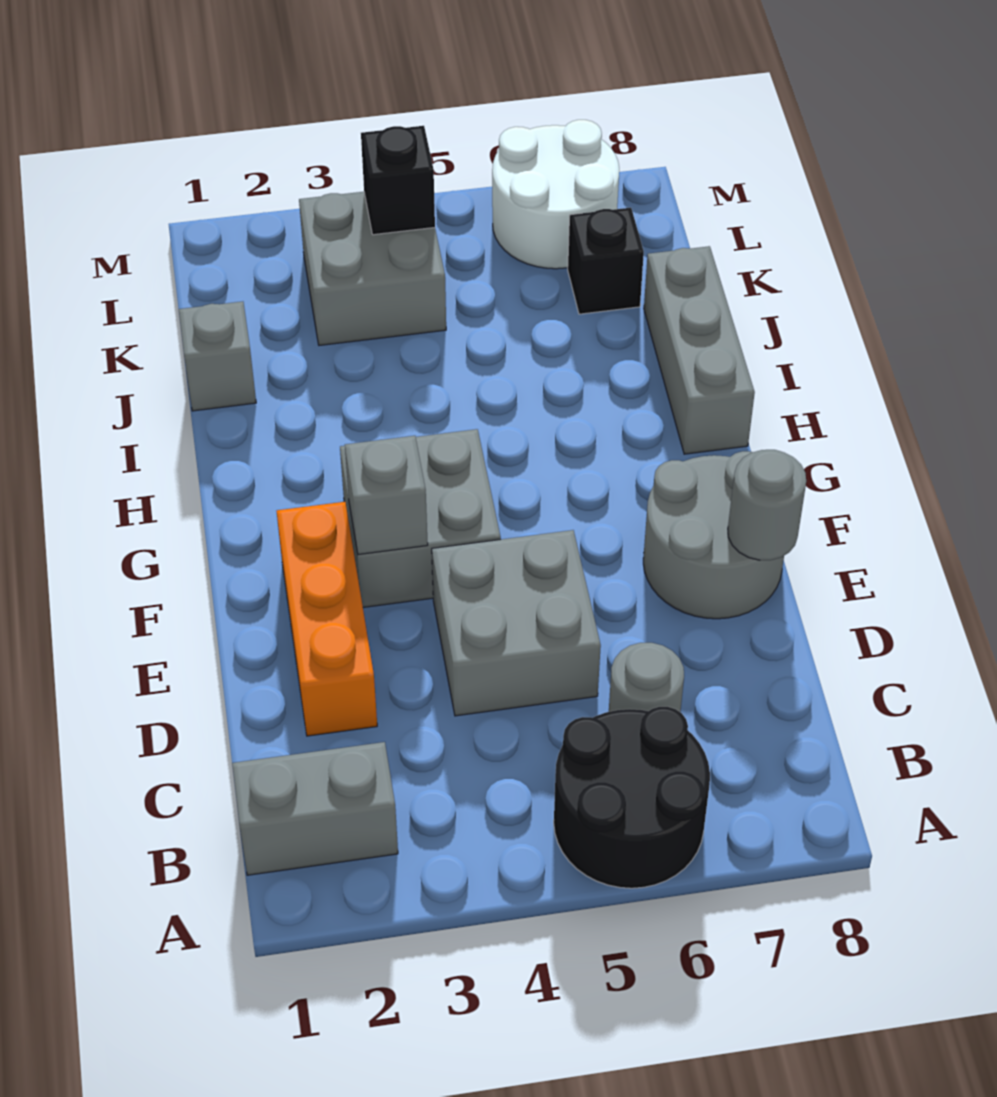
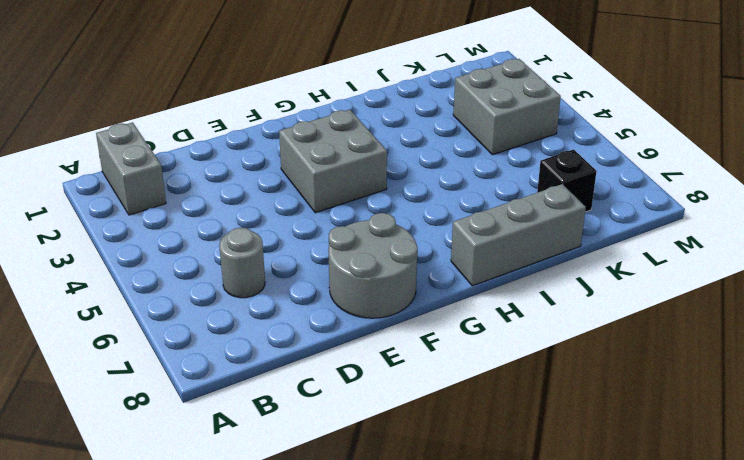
none -> black round brick A5:B6 level 1
none -> orange brick D2:F2 level 1
none -> grey brick D4:E5 level 1

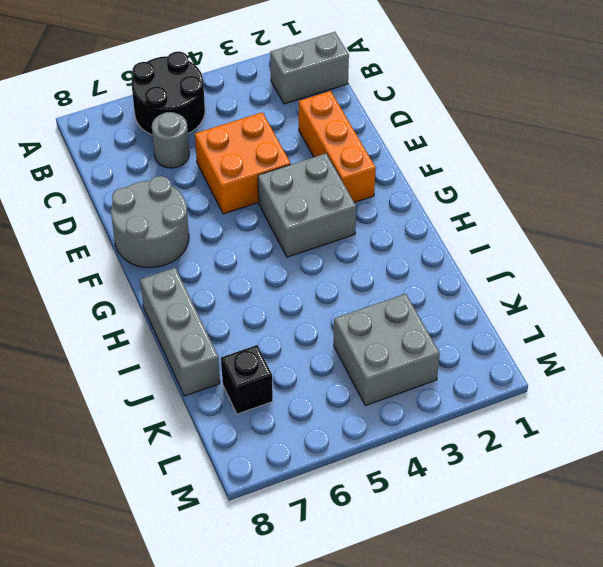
orange brick D4:E5 level 1 -> grey brick D4:E5 level 1
none -> grey brick J1 level 1
none -> white round brick L6:M7 level 1
none -> grey round brick E8 level 2

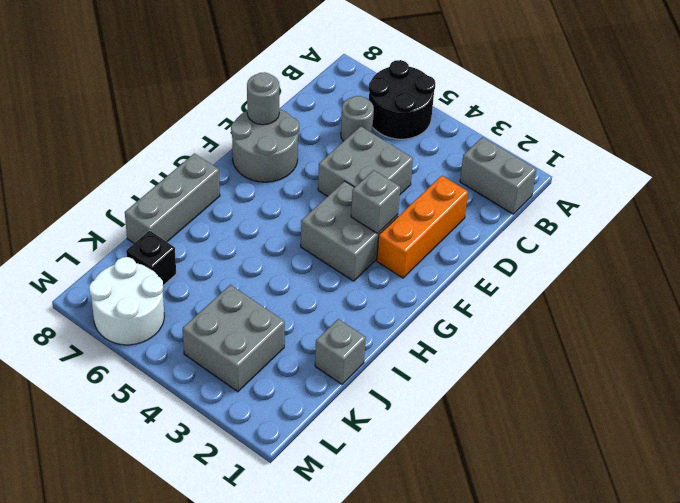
none -> black brick L4 level 2

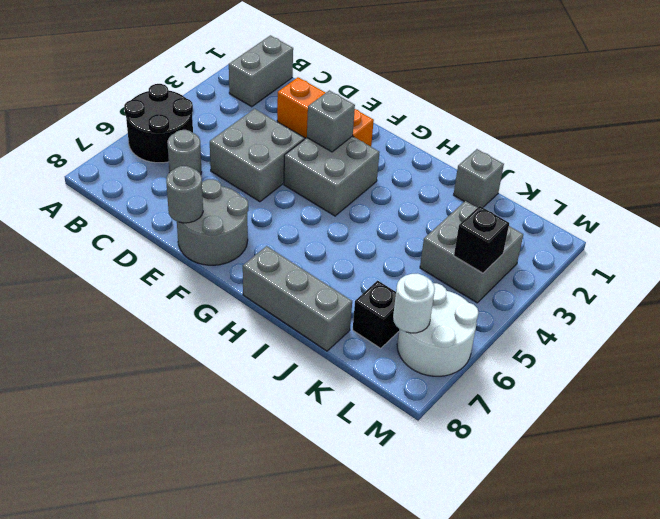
white round brick L7 level 2 -> none

